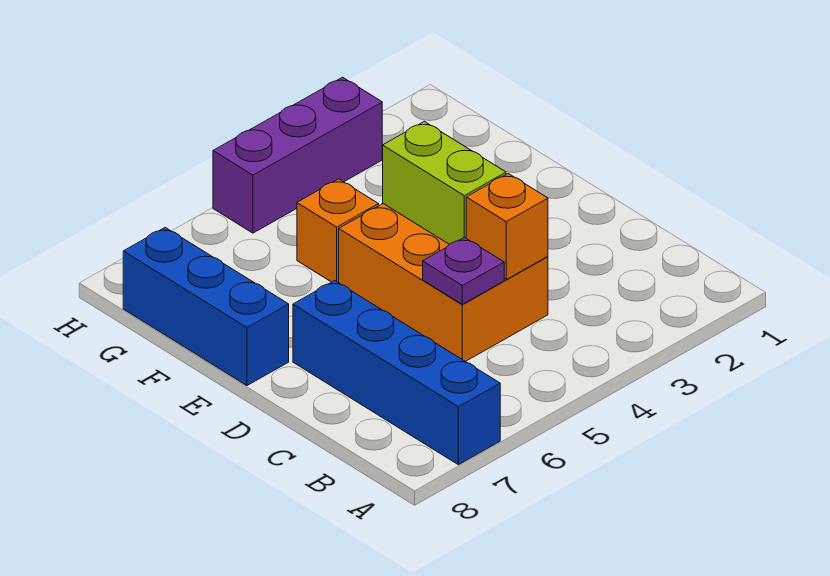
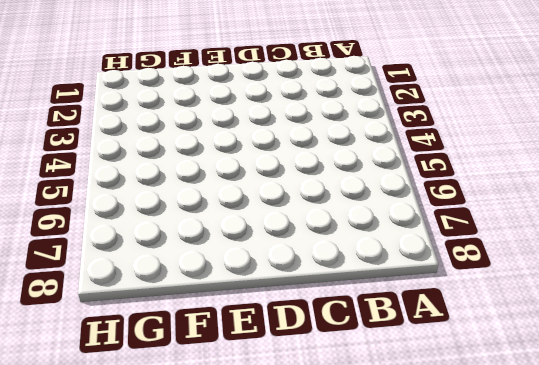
none -> blue brick A7:D7 level 1
none -> orange brick C4:E5 level 1

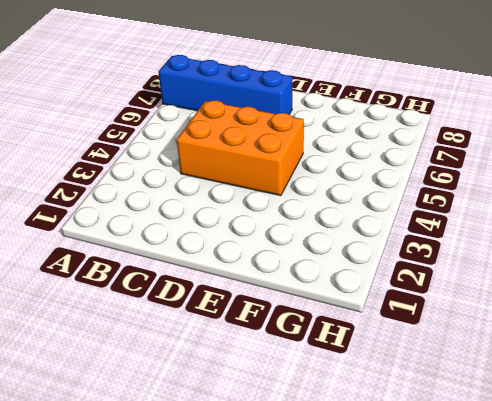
none -> blue brick E8:G8 level 1
none -> orange brick F5 level 1

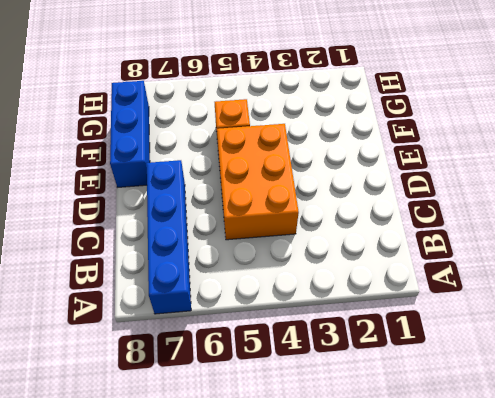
none -> purple brick H3:H5 level 1
none -> orange brick C4 level 2

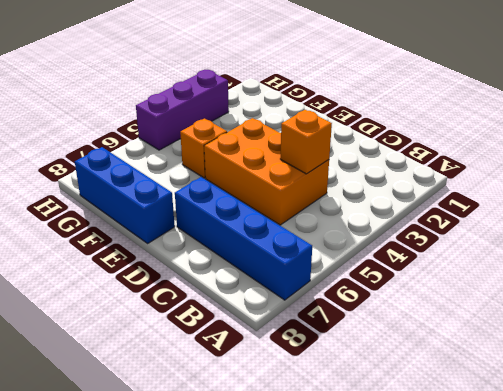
none -> purple plate C5 level 2
none -> lime brick D4:E4 level 2

